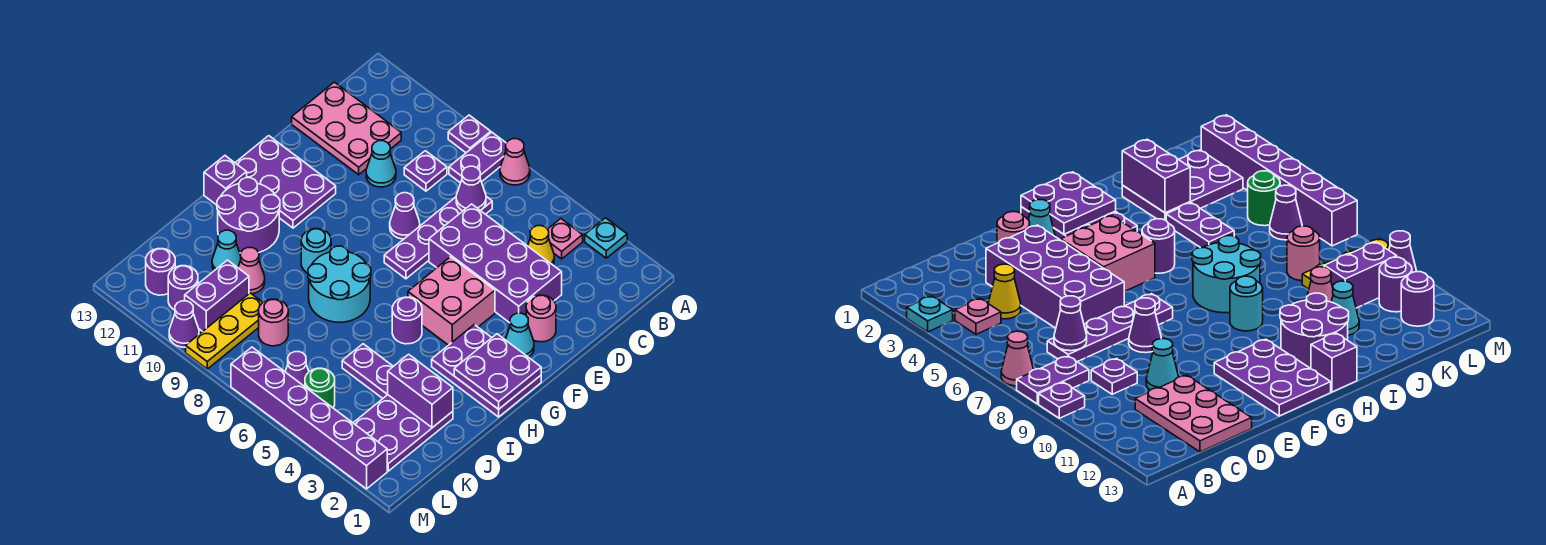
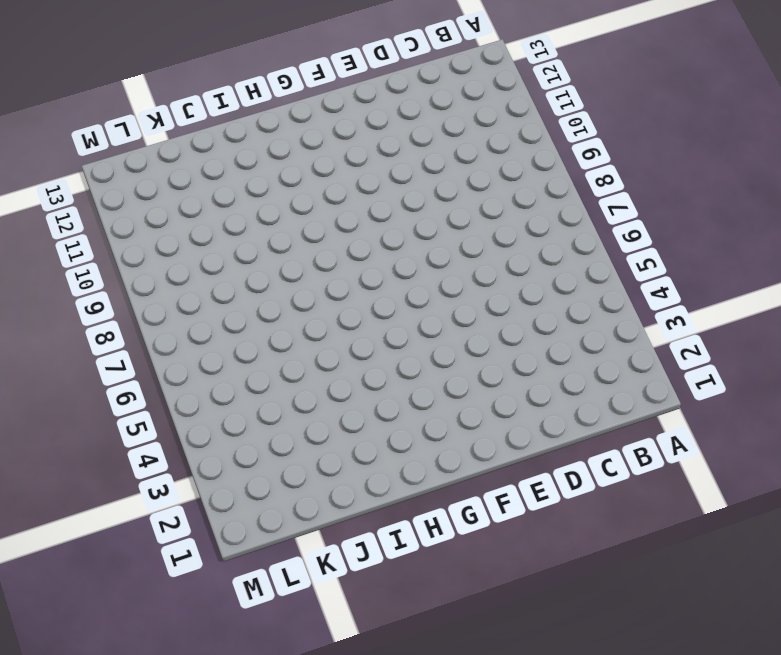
none -> cyan plate A3 level 1
none -> pink cone A7 level 1
none -> purple plate A8:B8 level 1
none -> purple plate A9 level 1

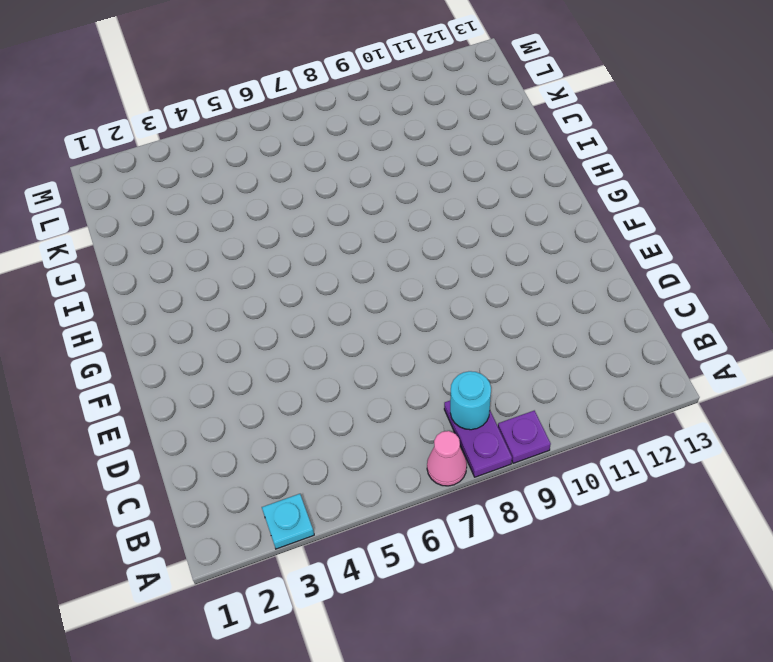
cyan round brick B8 level 2 -> cyan round brick H9 level 1
none -> pink plate B4 level 1
none -> yellow cone C4 level 1
none -> purple plate C7:F7 level 1
none -> purple plate C9 level 1

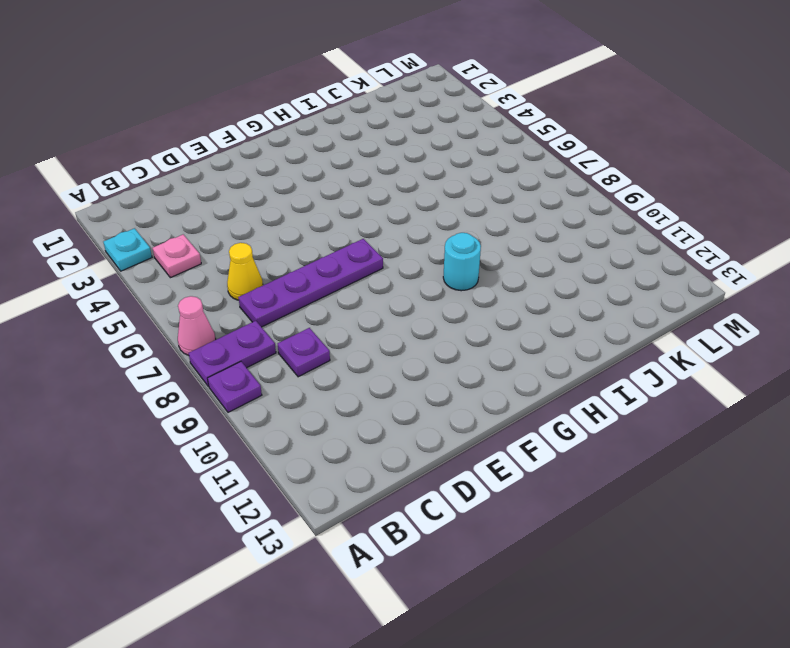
yellow cone C6 level 1 -> yellow cone C4 level 1
none -> pink plate C11:D13 level 1
none -> purple brick D3:E6 level 1
none -> cyan cone D10 level 1
none -> pink round brick E2 level 1

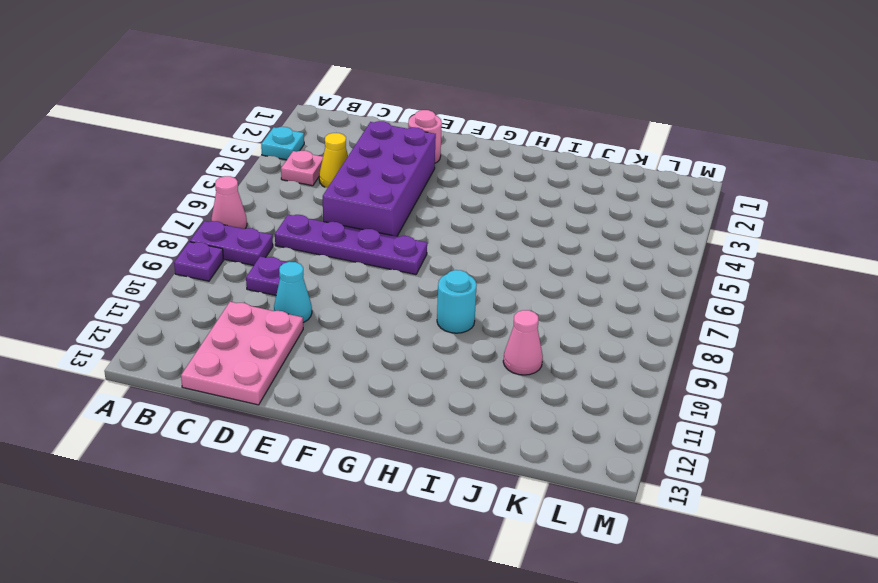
none -> purple cone E8 level 1
none -> cyan cone F2 level 1
none -> pink brick F4:G5 level 1
none -> purple plate F11:G13 level 1

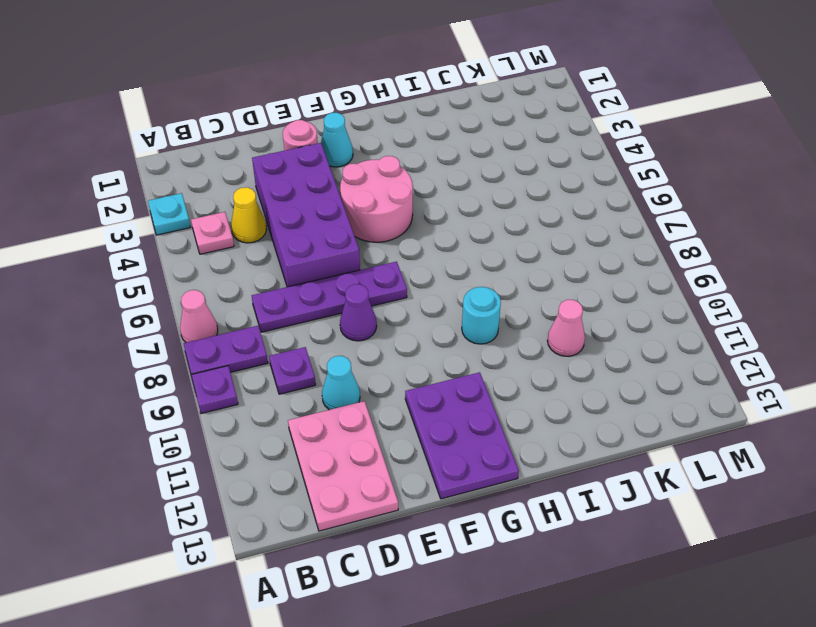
pink round brick F4:G5 level 1 -> pink brick F4:G5 level 1
none -> purple plate G1:H3 level 1
none -> purple round brick H5 level 1
none -> cyan round brick H7:I8 level 1
none -> purple round brick H11:I12 level 1

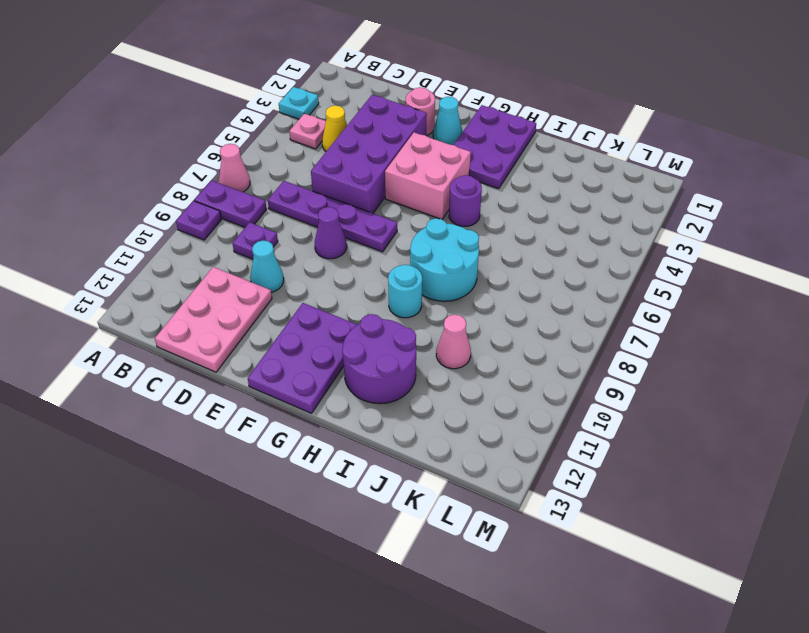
none -> purple brick H13 level 1
none -> purple plate J2:L3 level 1
none -> purple plate J4:J5 level 1
none -> cyan cone J11 level 1

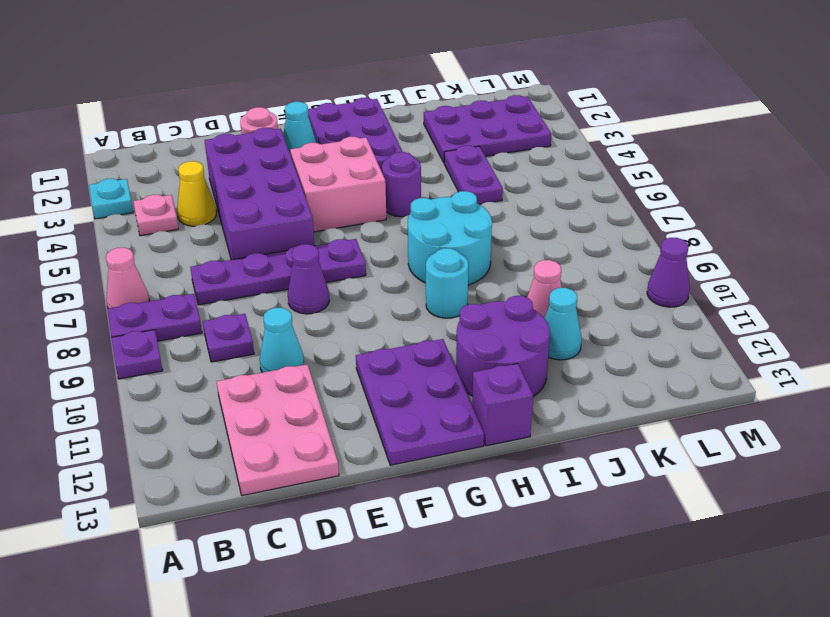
none -> pink round brick K8 level 1
none -> yellow plate K9:M9 level 1
none -> purple brick K10:L10 level 1
none -> green round brick L5 level 1

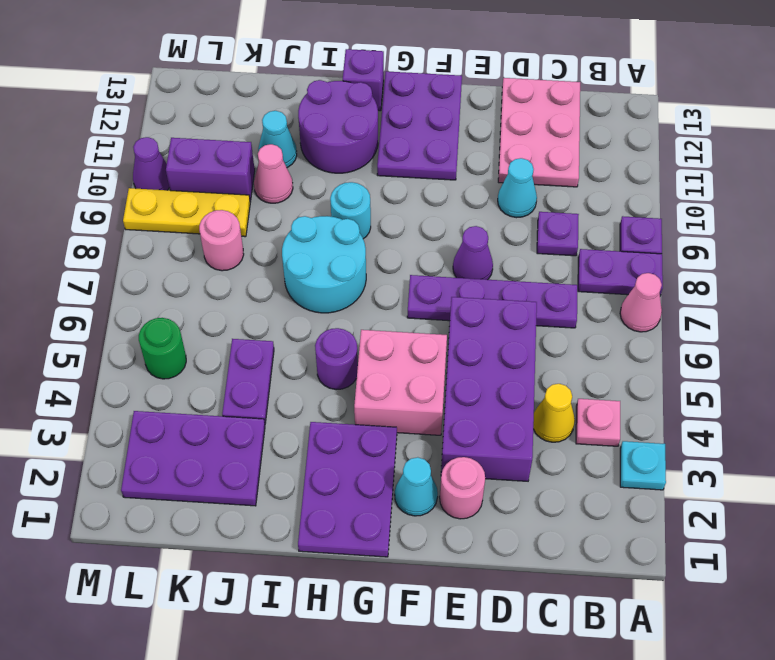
none -> purple cone L6 level 1
none -> purple round brick L11 level 1
none -> purple round brick L12 level 1
none -> purple brick M2:M7 level 1

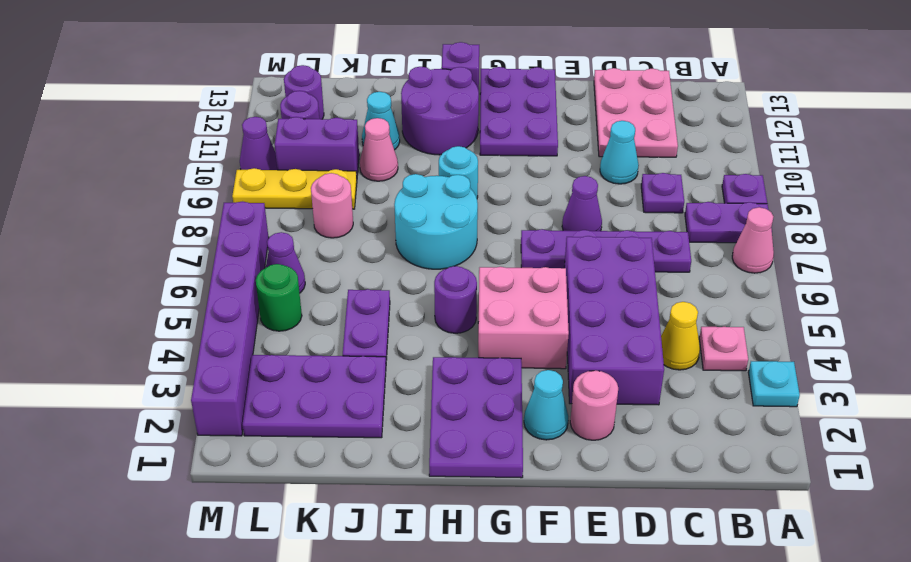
none -> purple cone C7 level 2
none -> purple plate G1:H2 level 2
none -> purple brick J2:J3 level 2

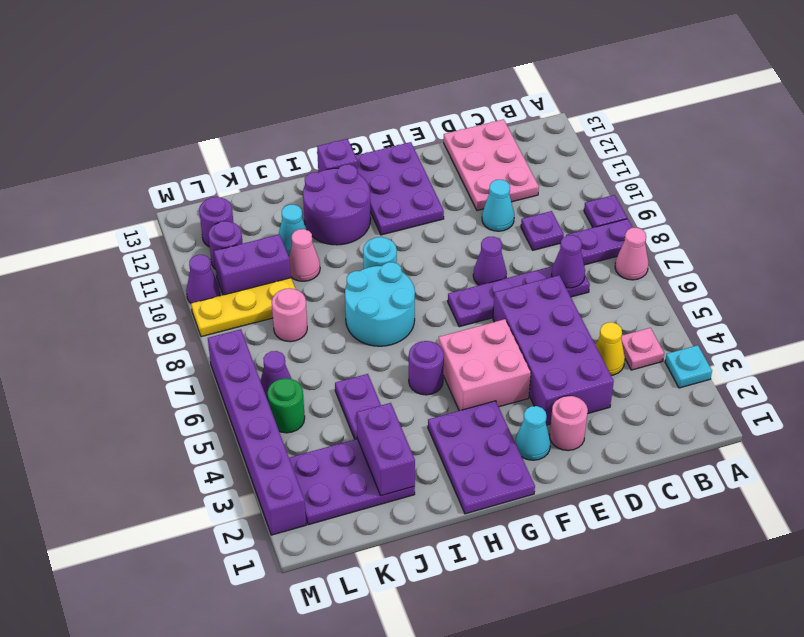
none -> purple plate G1:H2 level 2

